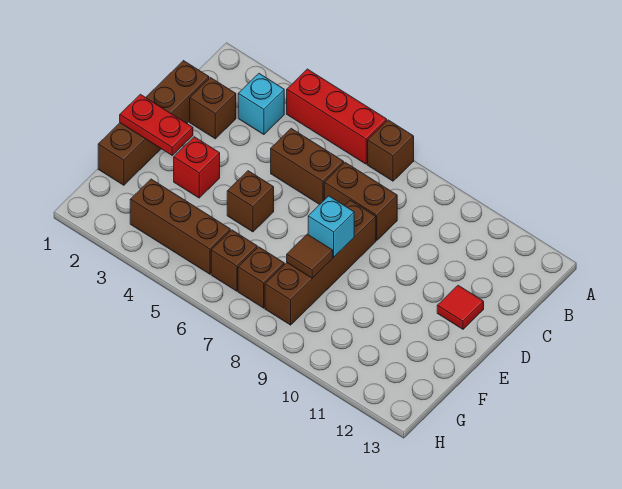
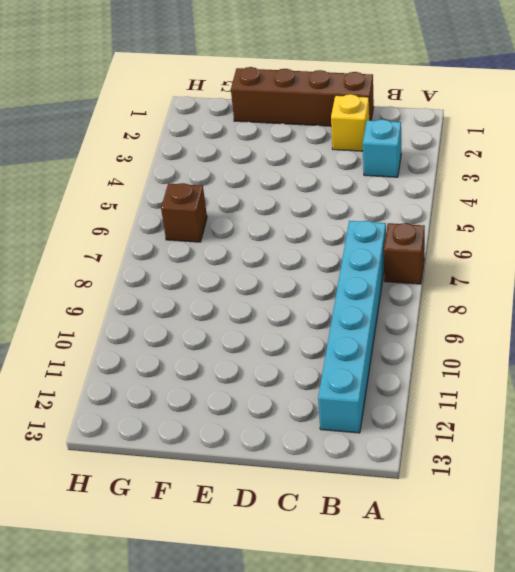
cyan brick B7:B12 level 1 -> none
yellow brick C2 level 1 -> brown brick C2 level 1
none -> red brick A4:A6 level 1
none -> brown brick C5:C6 level 1
none -> brown brick C7:C8 level 1

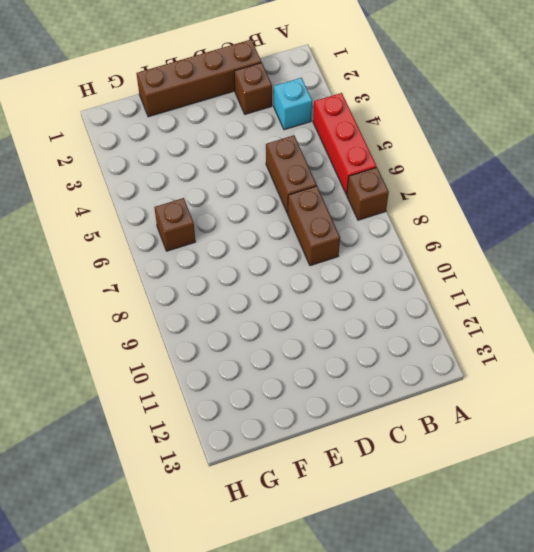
none -> brown brick D8:G8 level 1
none -> red tile D12 level 1
none -> red brick E3 level 1

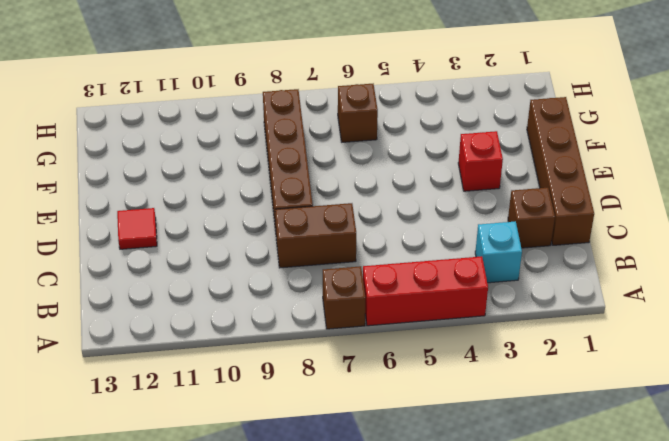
none -> brown brick C5:C6 level 1
none -> brown brick E5 level 1
none -> brown brick G3:G5 level 1

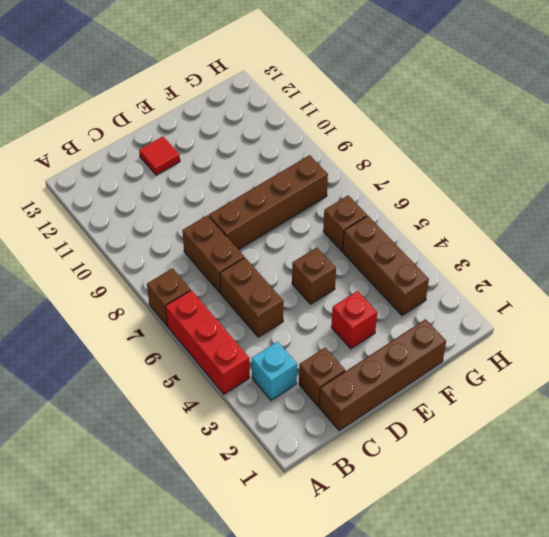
none -> brown brick G7 level 1
none -> red plate E1:E2 level 2
none -> cyan brick E8 level 2

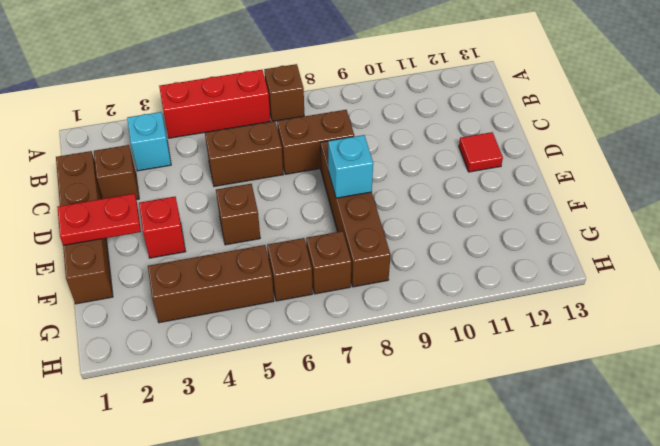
none -> brown tile F8 level 2

